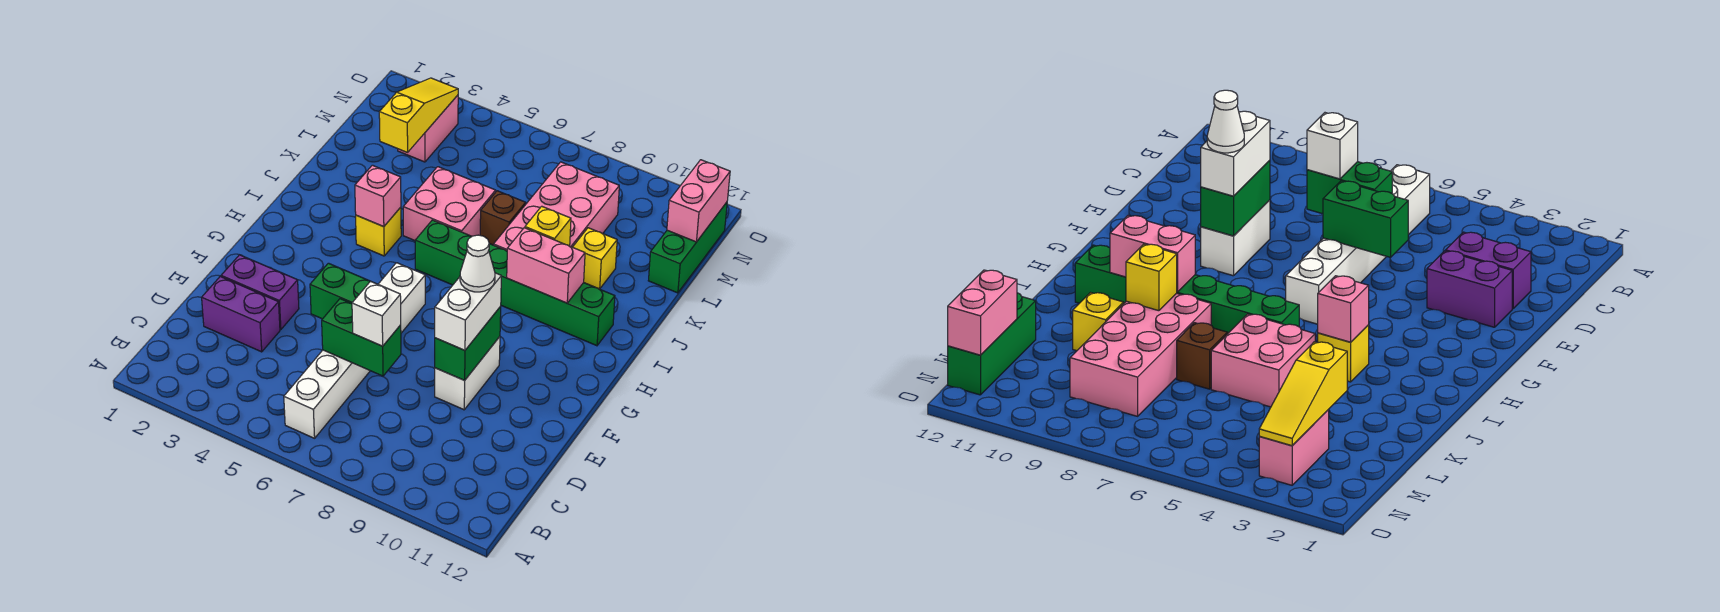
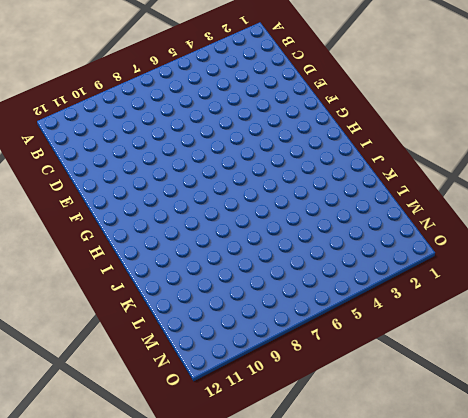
none -> white brick B6:G6 level 1
none -> purple brick D2:D3 level 1
none -> purple brick E2:E3 level 1

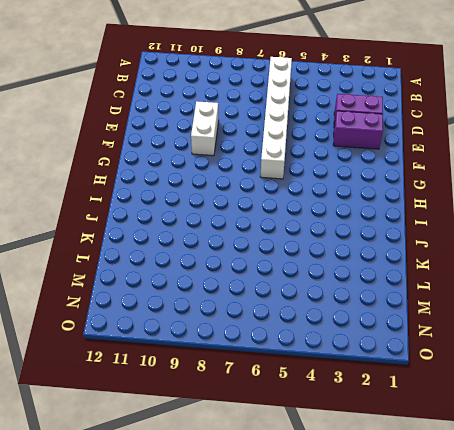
none -> yellow brick I4 level 1
none -> green brick I6:I11 level 1
none -> pink brick J5:K6 level 1

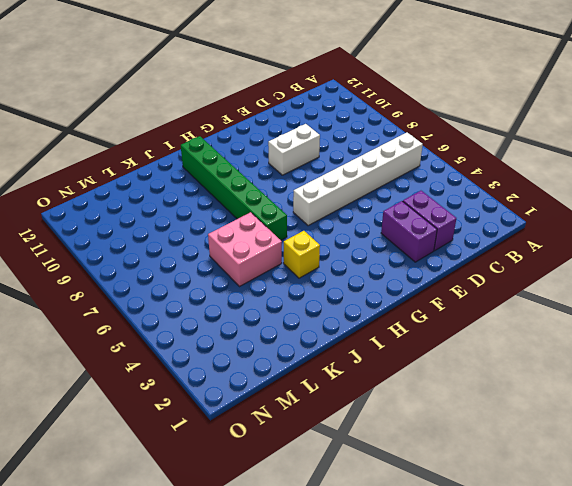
none -> pink brick J8:M9 level 1
none -> brown brick K7 level 1
none -> yellow brick K10 level 1

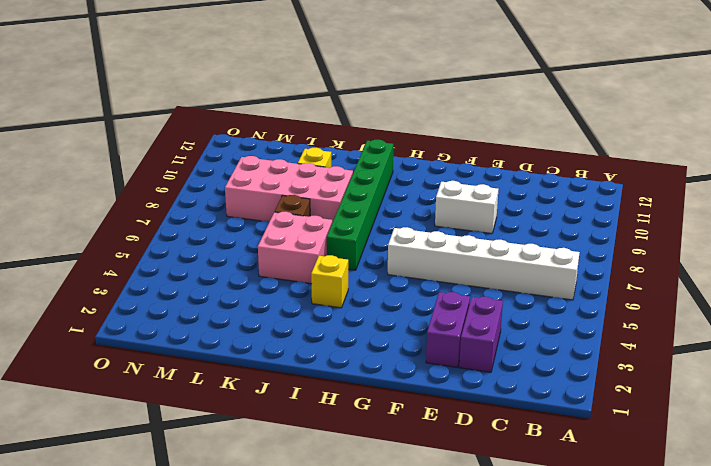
none -> green brick L12:N12 level 1
none -> pink brick M3:N3 level 1
none -> green brick D6:D7 level 2

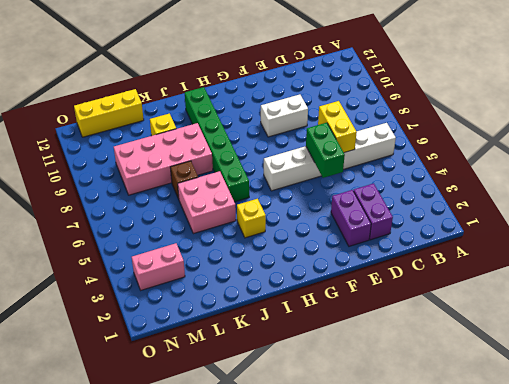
yellow brick D6:D7 level 2 -> green brick D6:D7 level 2
yellow brick L12:N12 level 1 -> green brick L12:N12 level 1
none -> green brick E9:F9 level 2
none -> pink brick I4 level 2
none -> pink brick I9:I10 level 2

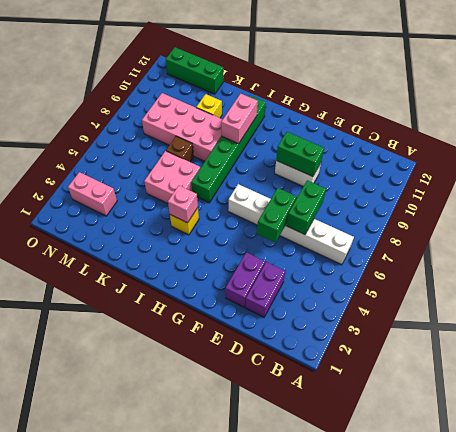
none -> yellow brick J9 level 2
none -> yellow slope L3:N3 level 2 top L
none -> pink brick M12:N12 level 2

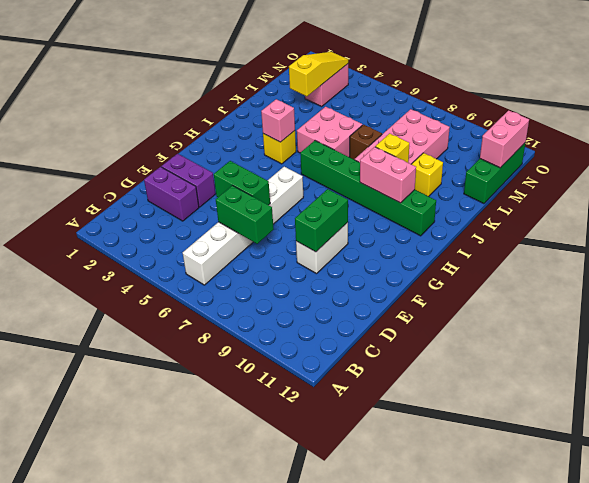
none -> white brick D7 level 3
none -> white brick E9:F9 level 3
none -> white cone F9 level 4

